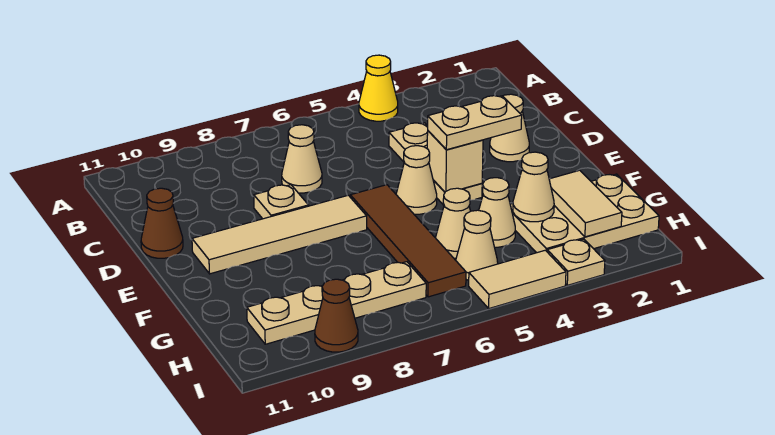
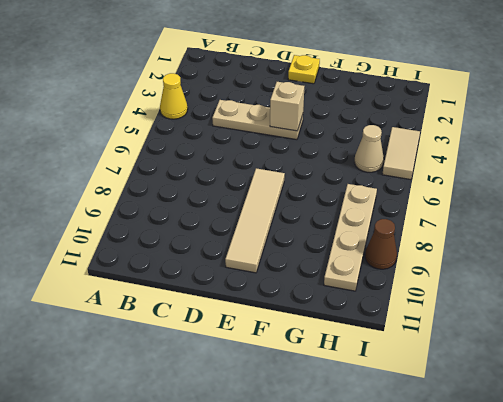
yellow plate E1 level 1 -> none
none -> tan cone C7 level 1
none -> tan cone D2 level 1
none -> tan plate D8 level 1

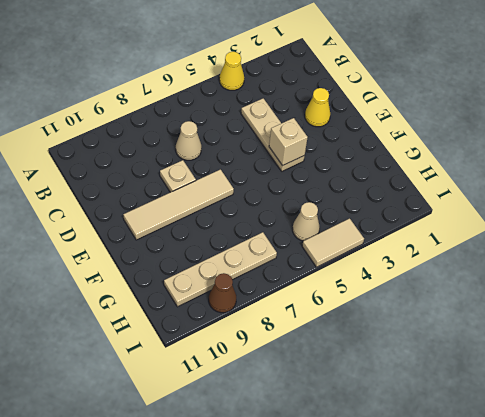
yellow cone D2 level 1 -> tan cone D2 level 1
none -> brown cone D11 level 1
none -> tan cone E5 level 1
none -> brown tile E6:H6 level 1

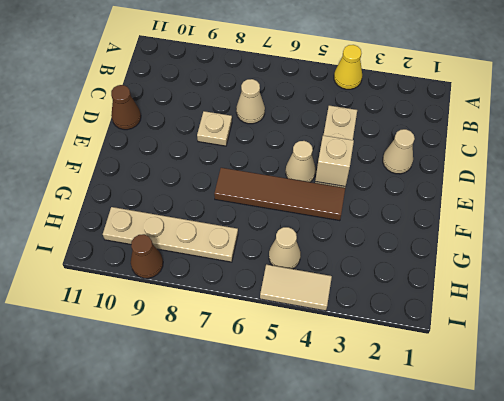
brown tile F4:F7 level 1 -> brown tile E6:H6 level 1
none -> tan tile E7:E10 level 1
none -> tan plate G1:H3 level 1
none -> tan cone G4 level 1

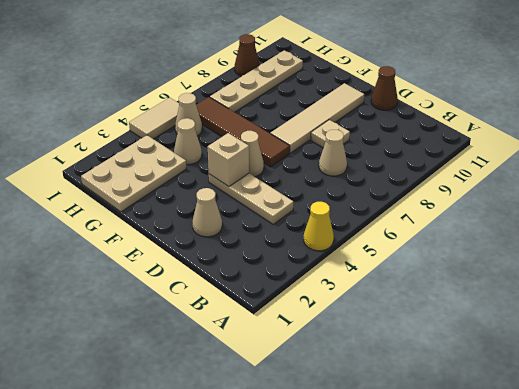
none -> tan cone G5 level 1
none -> tan plate I3 level 1
none -> tan tile G2:H2 level 2

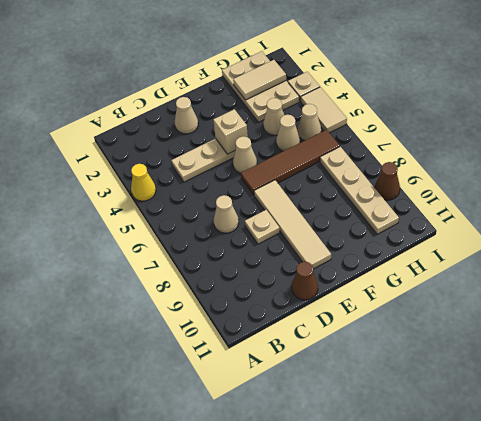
none -> tan cone G3 level 2
none -> tan plate E3:E4 level 3

